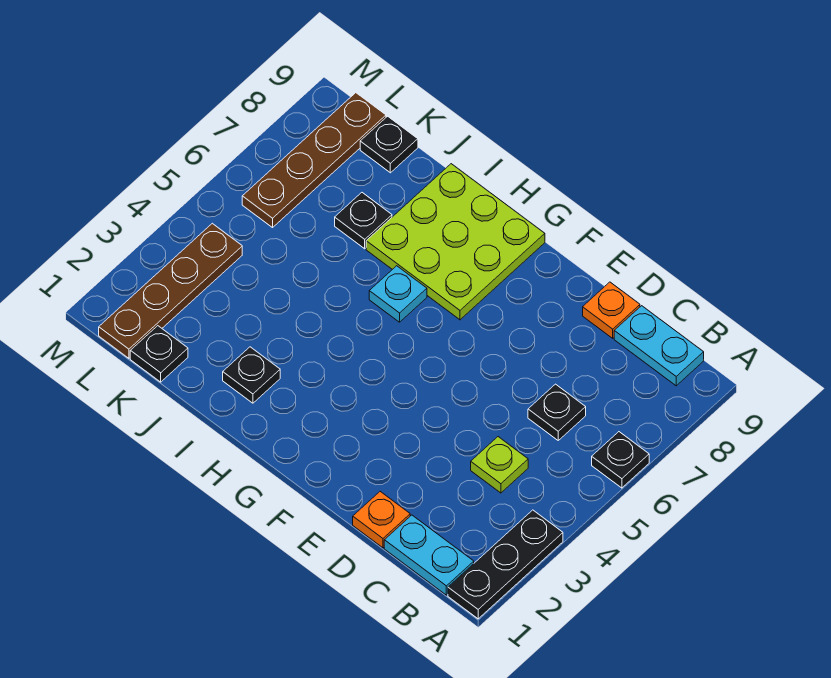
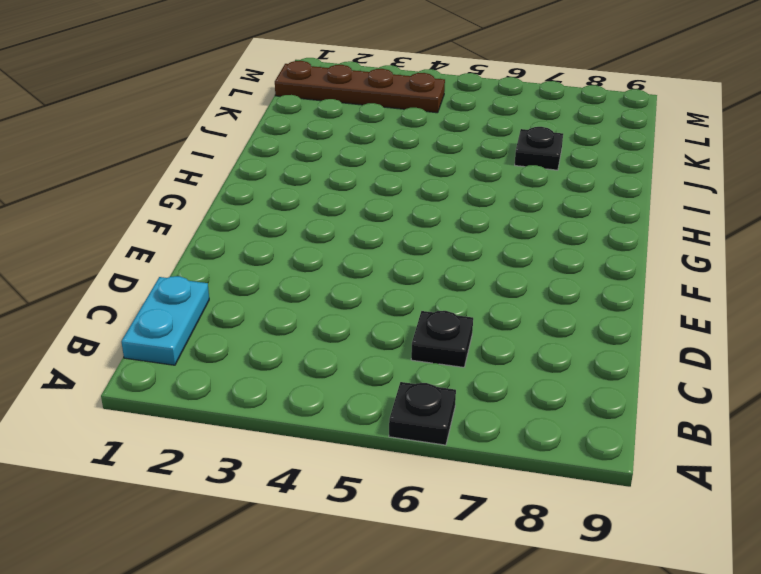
none -> black plate A1:A3 level 1
none -> cyan plate B9:C9 level 1
none -> lime plate C4 level 1

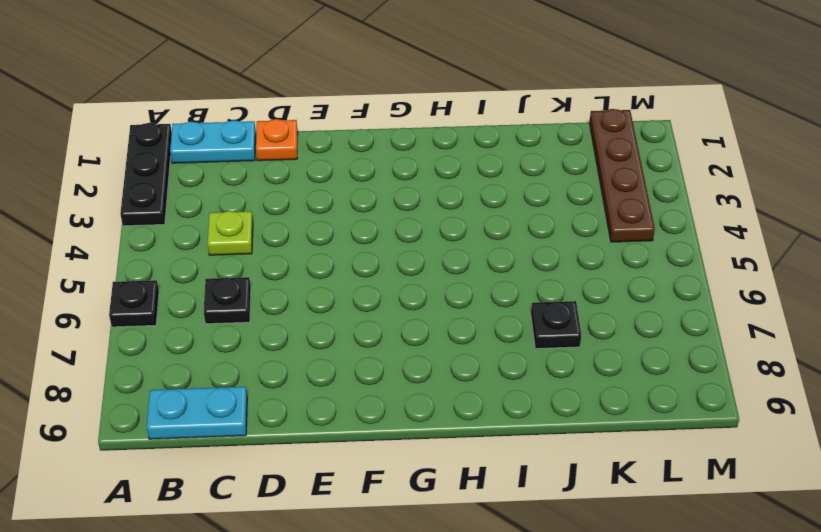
none -> orange plate D9 level 1
none -> lime plate G7:I9 level 1
none -> cyan plate H6 level 1

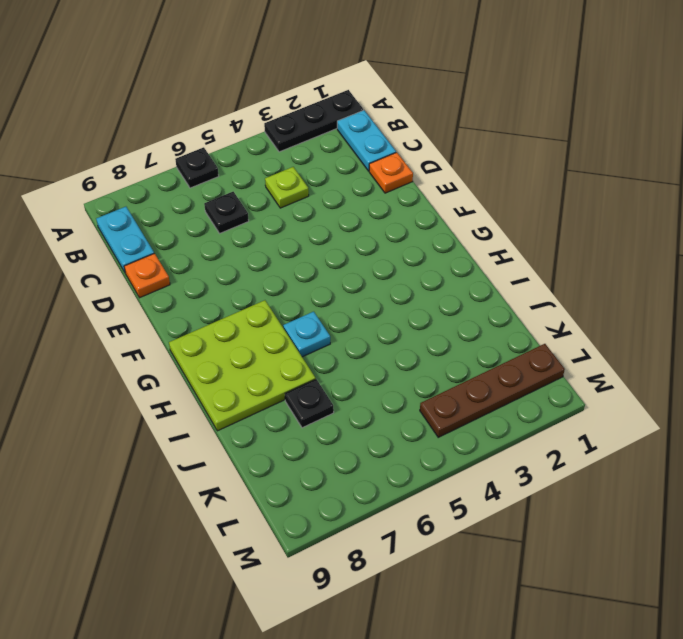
none -> black plate I2 level 1
none -> black plate K1 level 1
none -> black plate K9 level 1

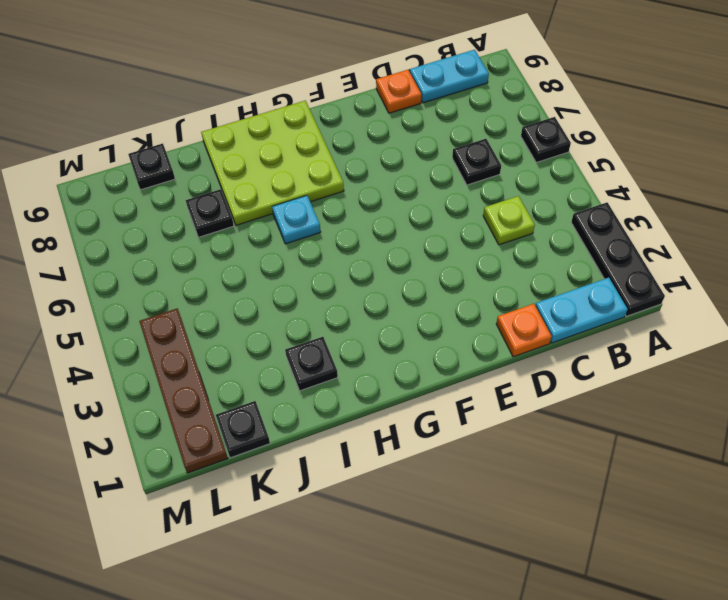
none -> brown plate L6:L9 level 1

